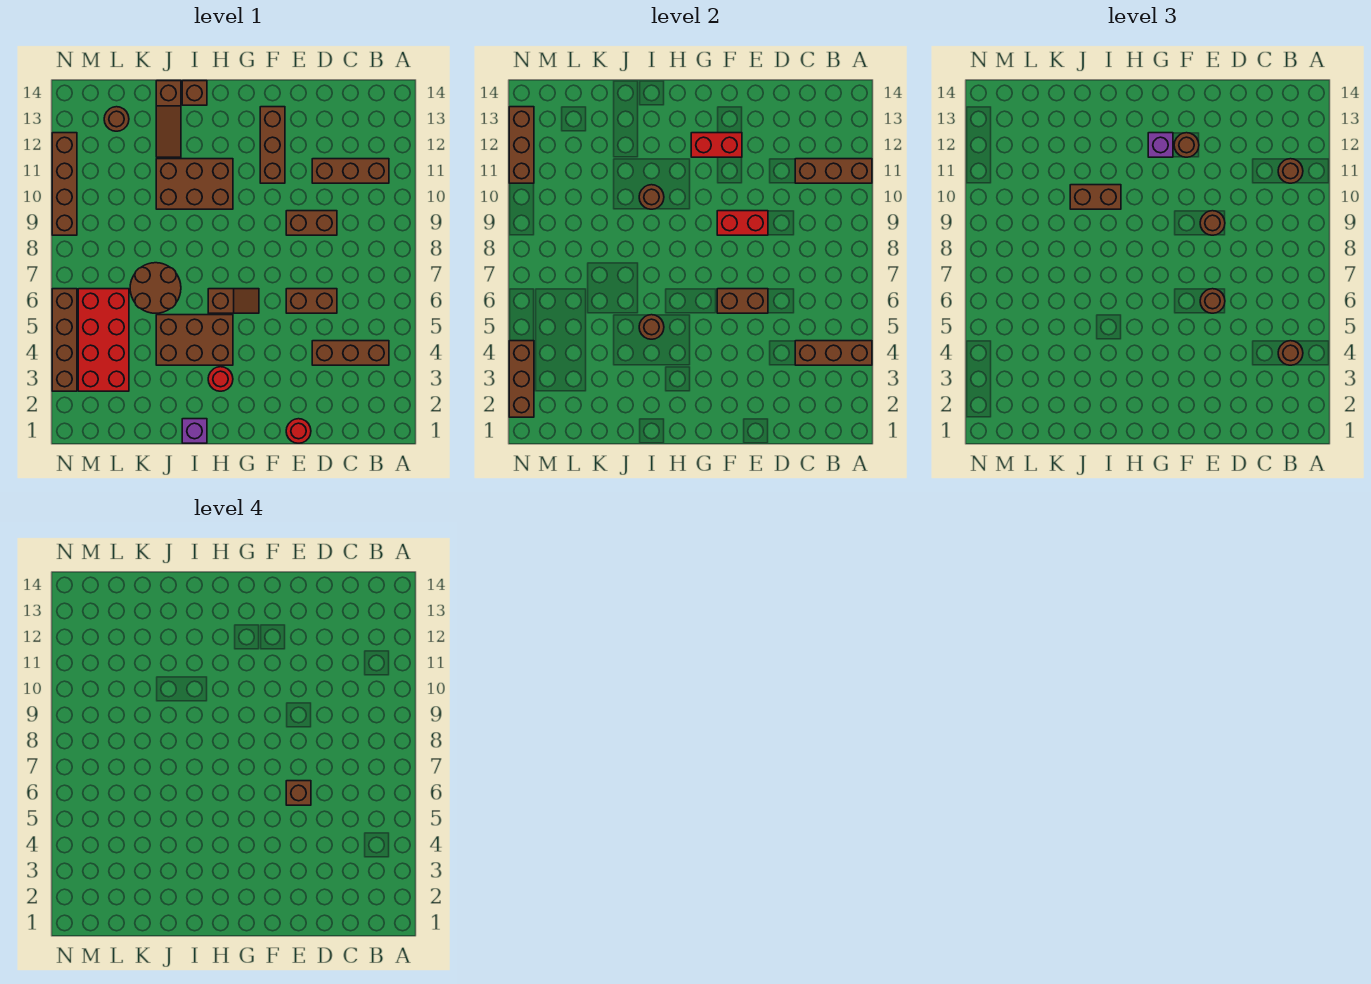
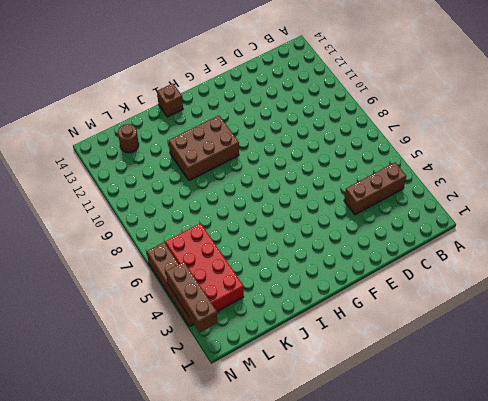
none -> brown brick B11:D11 level 1
none -> brown brick D6:E6 level 1
none -> brown brick D9:E9 level 1
none -> red round brick E1 level 1

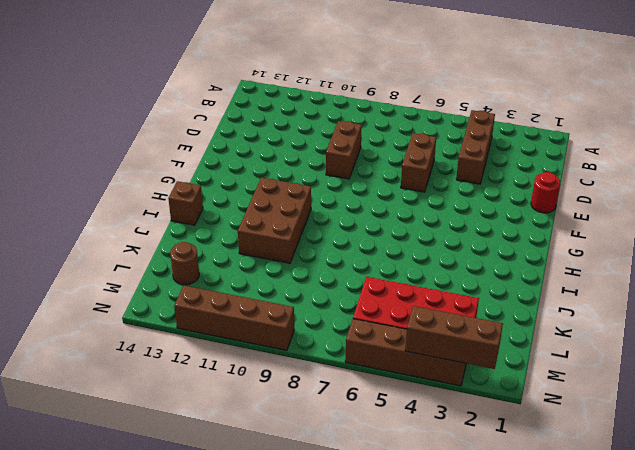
none -> brown brick B11:D11 level 1
none -> brown brick F11:F13 level 1
none -> brown slope G6:H6 level 1 top H
none -> red round brick H3 level 1

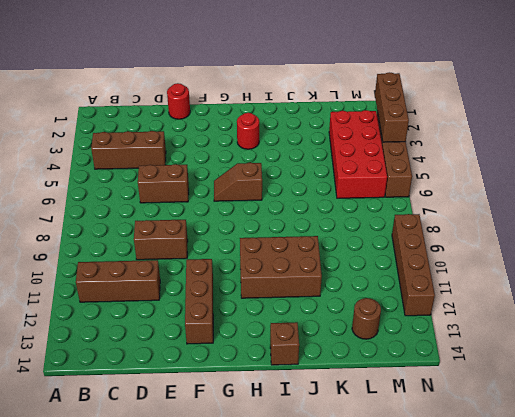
none -> brown brick H4:J5 level 1
none -> purple brick I1 level 1
none -> brown round brick J6:K7 level 1
none -> brown slope J12:J14 level 1 top 14

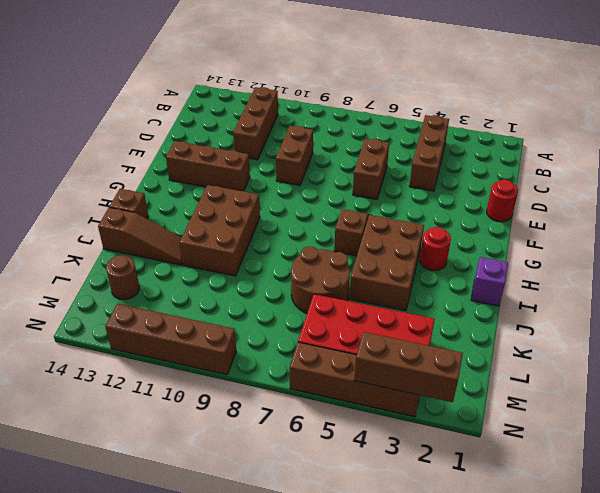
none -> brown brick A4:C4 level 2
none -> brown brick A11:C11 level 2
none -> brown brick E6:F6 level 2
none -> red brick E9:F9 level 2

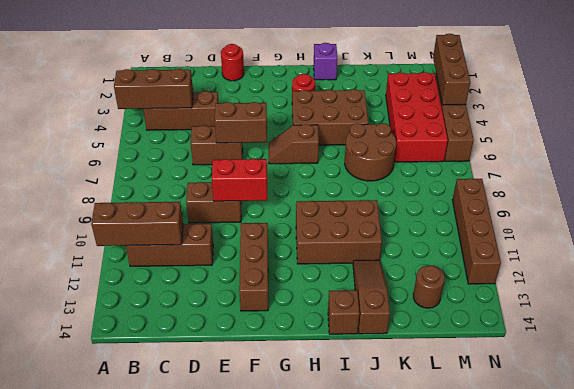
none -> red brick F12:G12 level 2
none -> brown round brick I5 level 2
none -> brown round brick I10 level 2
none -> brown brick N11:N13 level 2

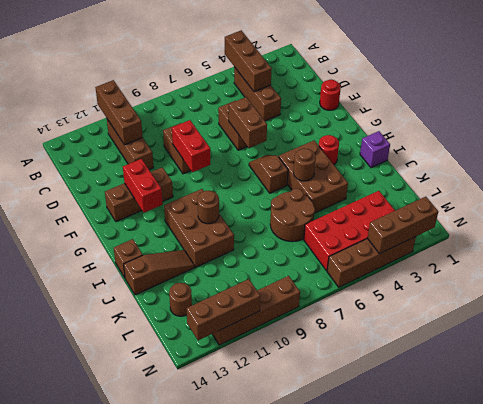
none -> brown round brick B4 level 3
none -> brown round brick B11 level 3
none -> brown round brick E6 level 3
none -> brown round brick E9 level 3

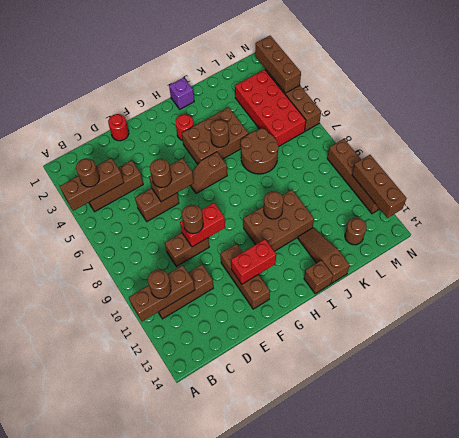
none -> brown round brick F12 level 3
none -> purple brick G12 level 3
none -> brown brick I10:J10 level 3
none -> brown brick E6 level 4

